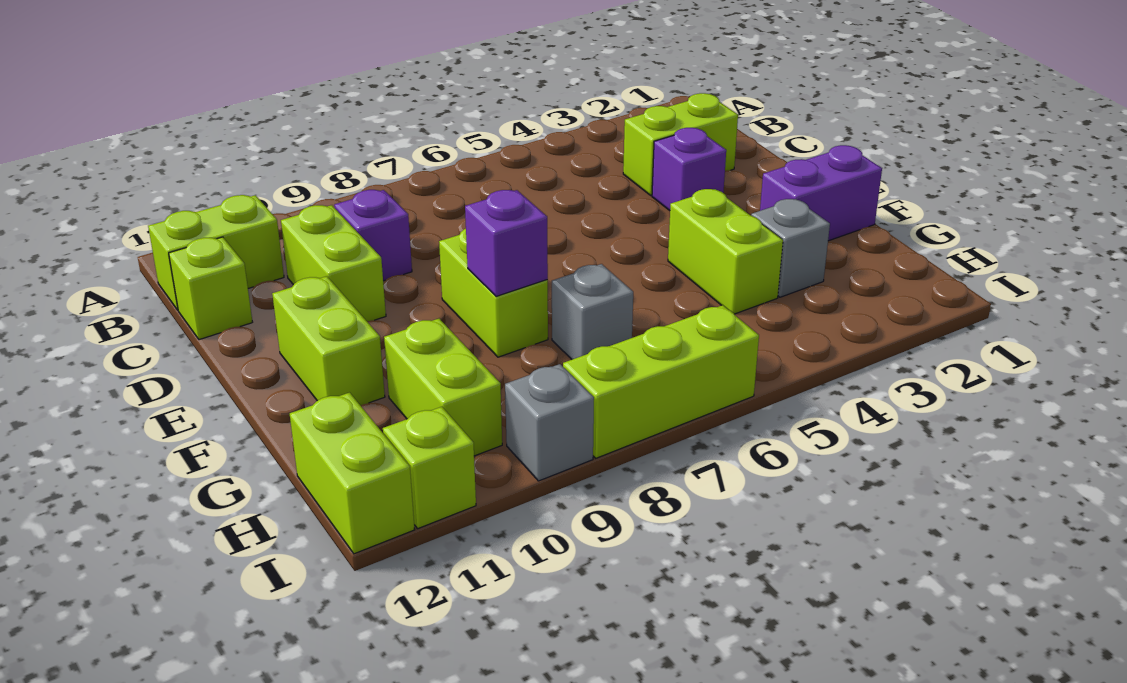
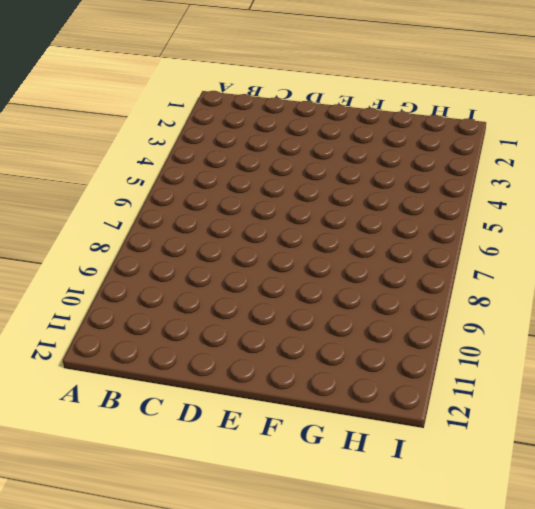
none -> lime brick B11:B12 level 1
none -> lime brick C2:C3 level 1
none -> purple brick C9 level 1

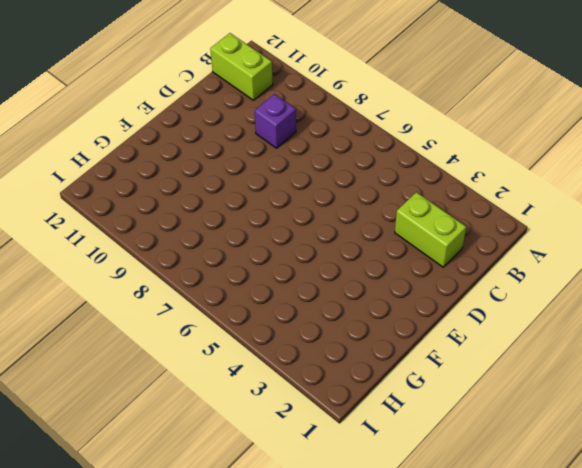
none -> lime brick C10:D10 level 1
none -> lime brick C12 level 1
none -> purple brick D3 level 1

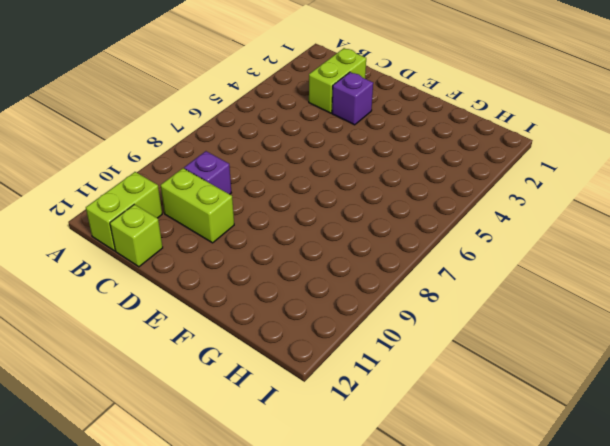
none -> lime brick E8:F8 level 1
none -> lime brick E11:F11 level 1
none -> purple brick F1:F2 level 1

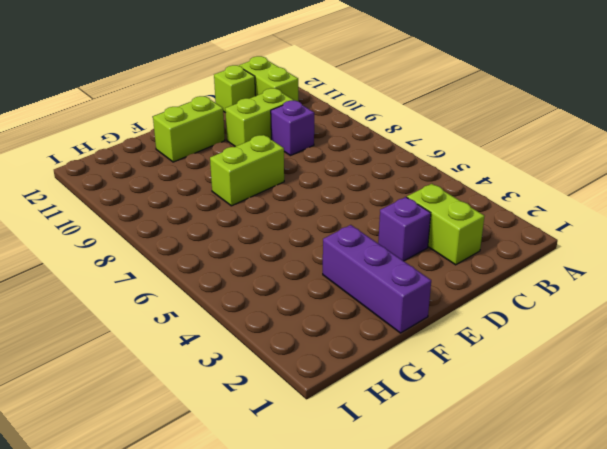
purple brick F1:F3 level 1 -> purple brick F1:F2 level 1
none -> lime brick F4:G4 level 1
none -> grey brick G3 level 1
none -> grey brick G7 level 1

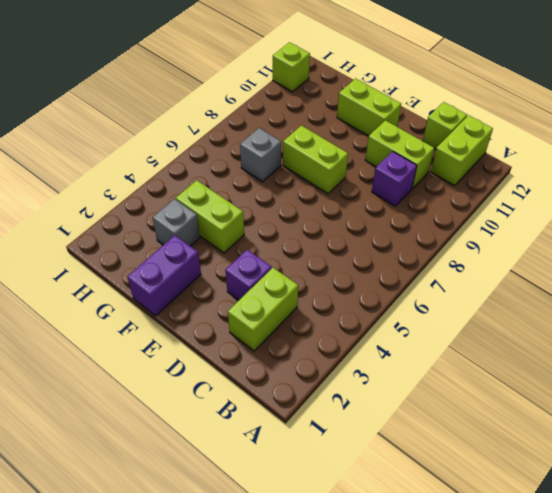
none -> lime brick G10:H10 level 1
none -> lime brick H12:I12 level 1
none -> lime brick I6:I8 level 1

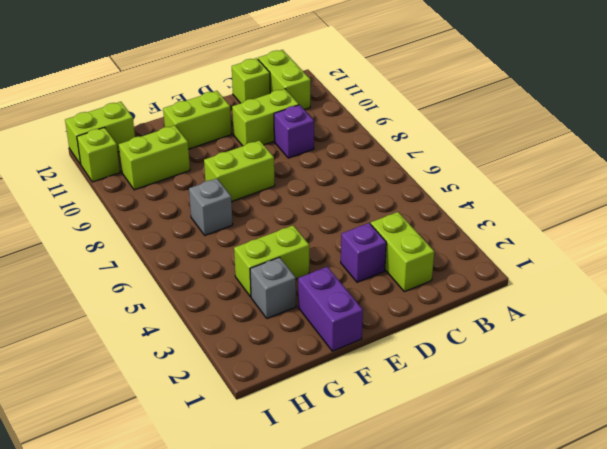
none -> lime brick I6:I8 level 1
none -> grey brick I9 level 1
none -> purple brick F8 level 2

